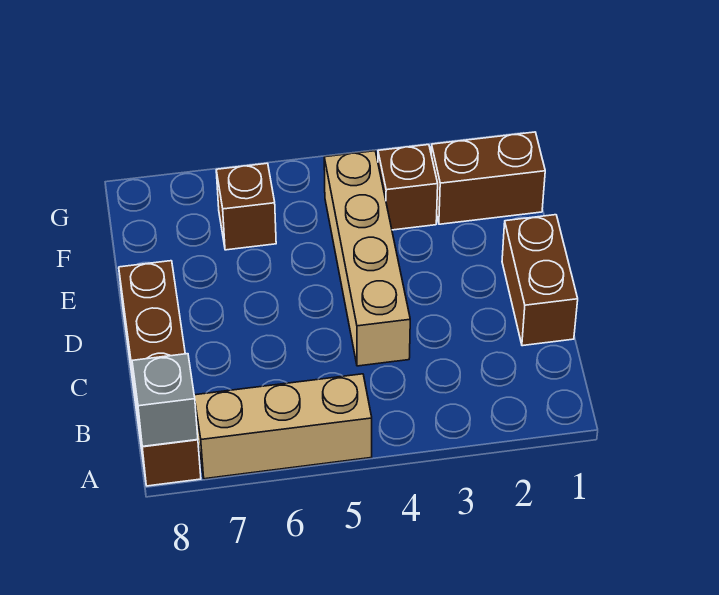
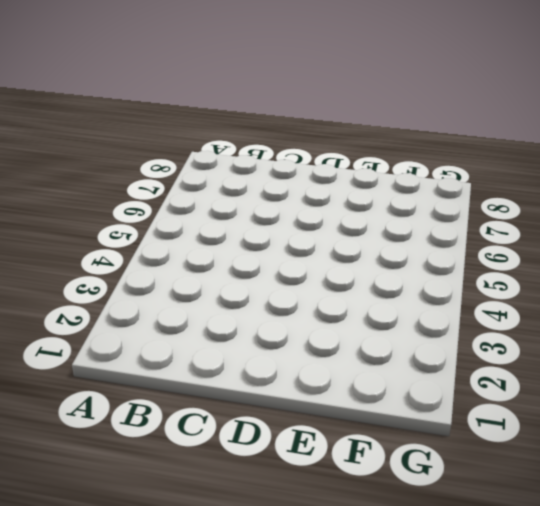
none -> tan brick A5:A7 level 1
none -> brown brick A8:D8 level 1

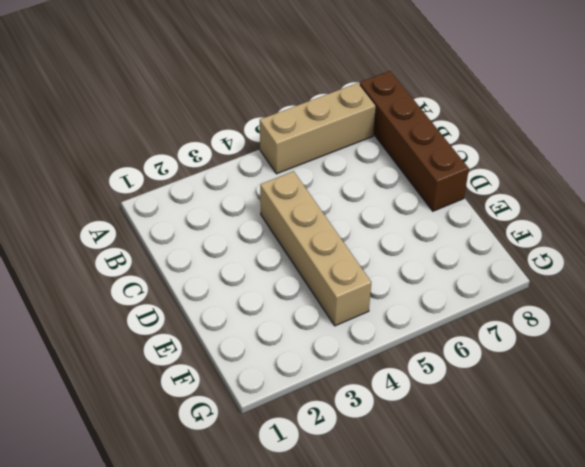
none -> brown brick C1:D1 level 1
none -> brown brick F1:F2 level 1

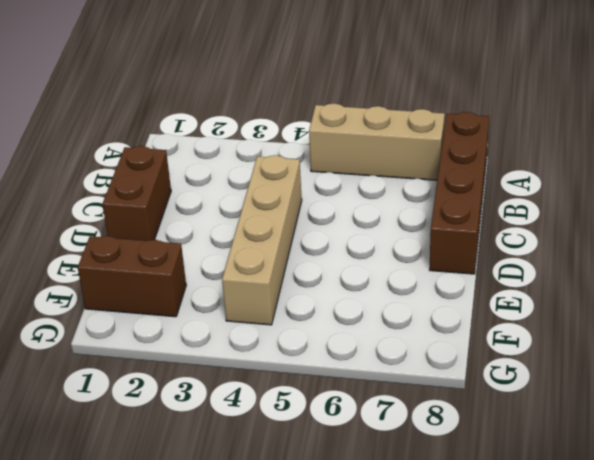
none -> brown brick F3 level 1
none -> brown brick F6 level 1

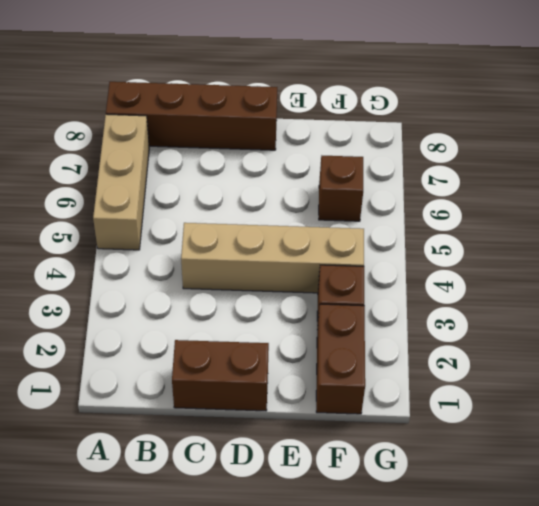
none -> grey brick A8 level 2

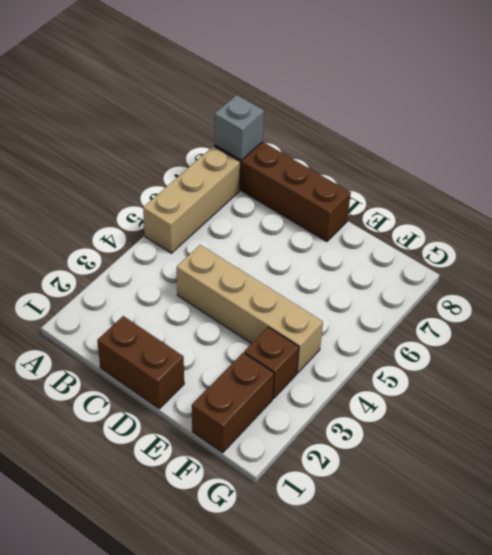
none -> brown brick F6 level 1

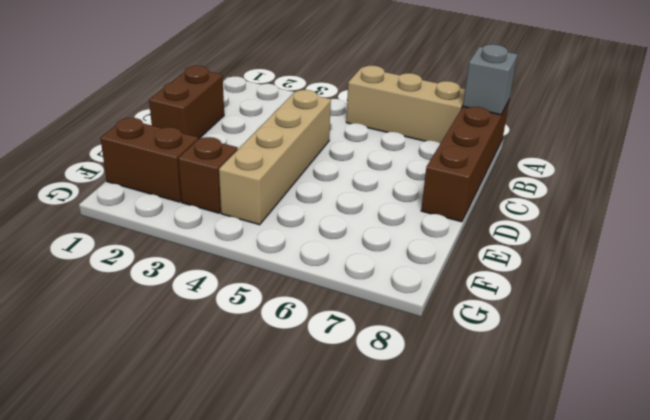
none -> brown brick F6 level 1

